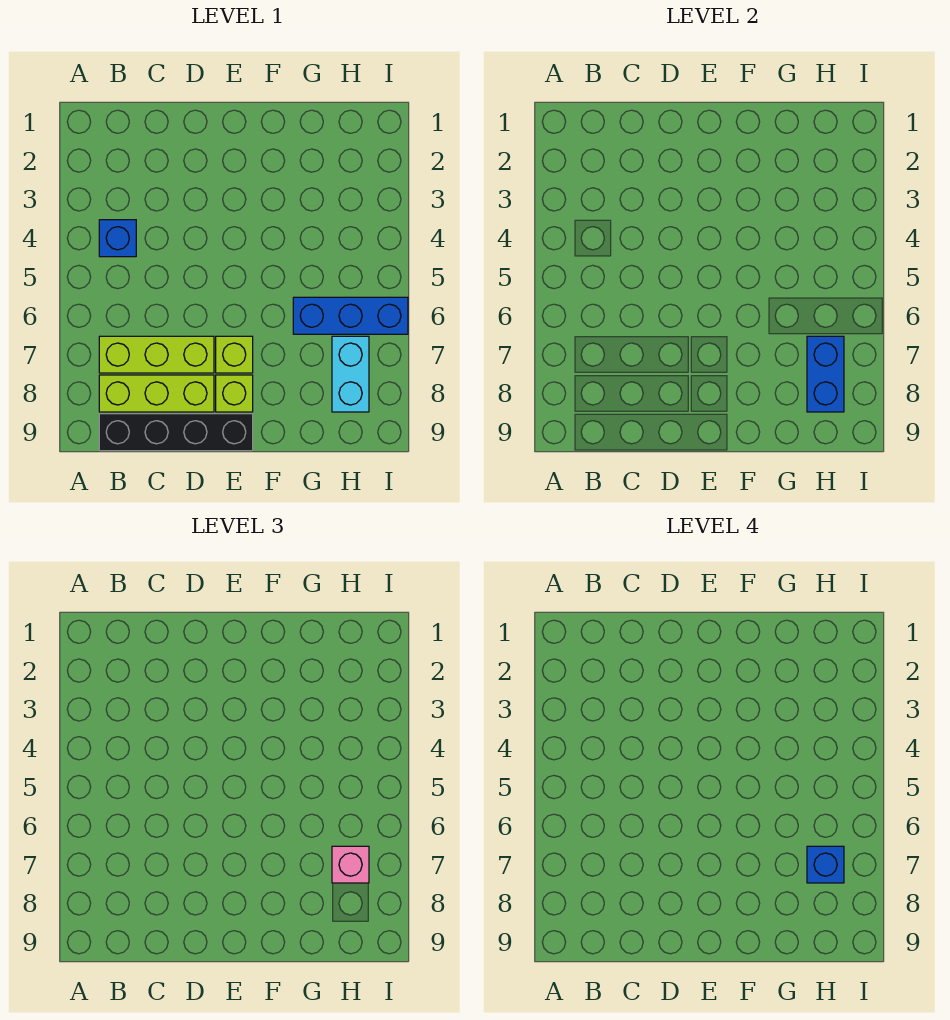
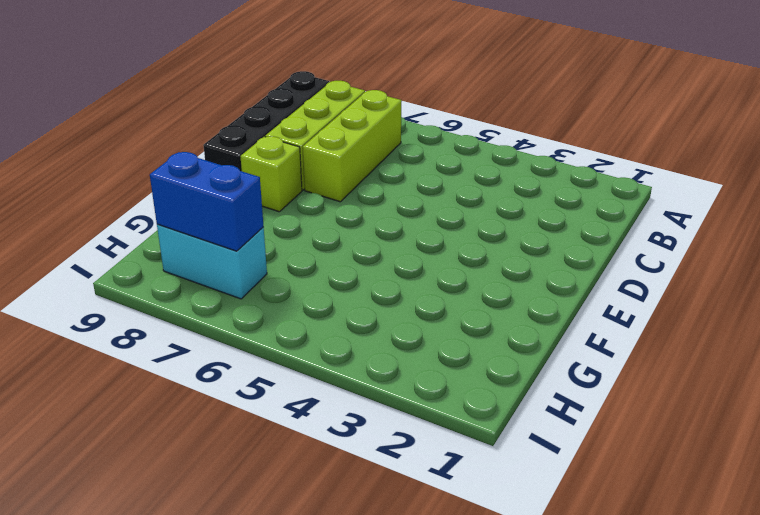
none -> blue brick B4 level 1
none -> lime brick E7 level 1

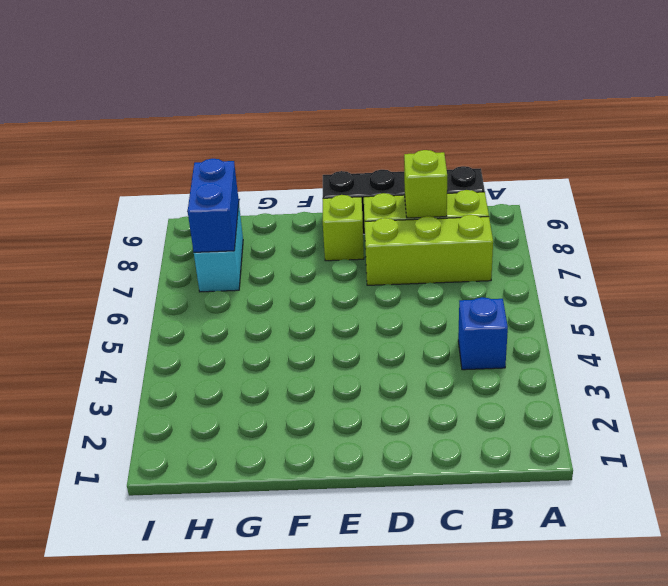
lime brick C8 level 2 -> lime brick E7 level 1
none -> blue brick G6:I6 level 1
none -> pink brick H7 level 3

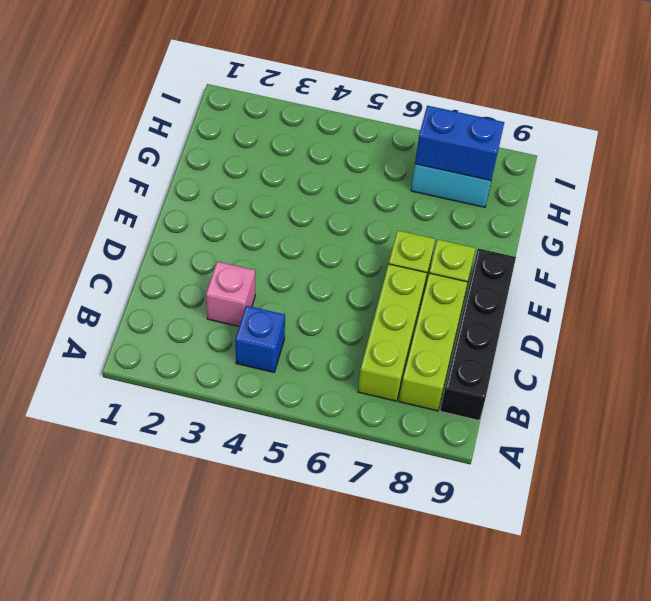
pink brick C3 level 1 -> pink brick H7 level 3
none -> blue brick G6:I6 level 1
none -> blue brick H7 level 4

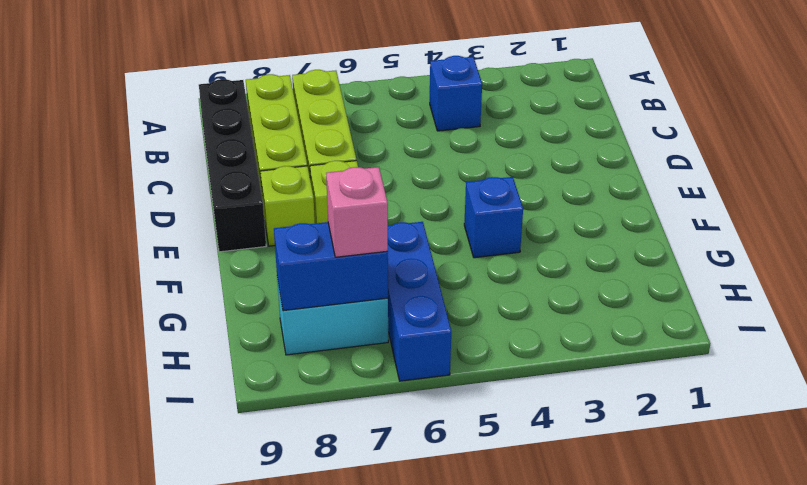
blue brick F4 level 1 -> blue brick H7 level 4

